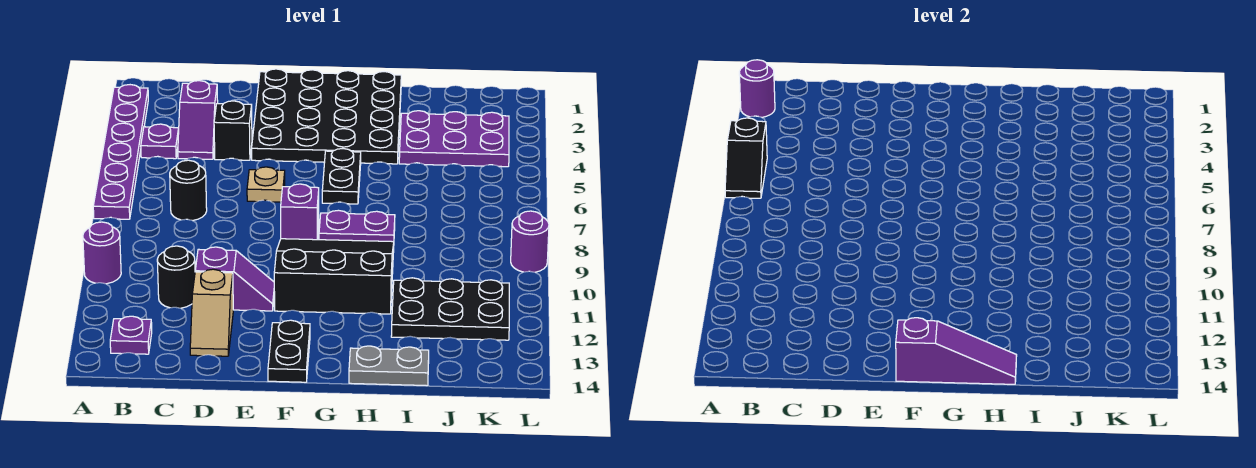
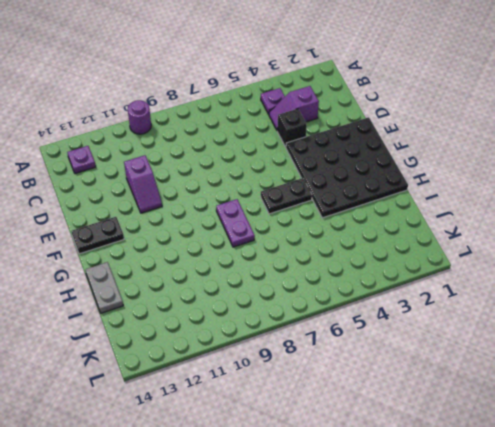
none -> purple plate A2:A7 level 1
none -> black round brick C7 level 1
none -> black round brick C11 level 1

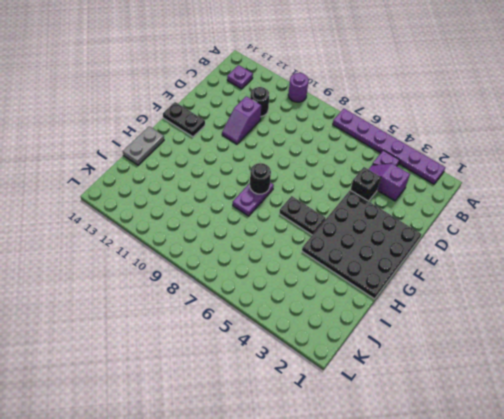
black round brick G8 level 2 -> black round brick C7 level 1
none -> tan slope D12:D13 level 1 top 12
none -> tan plate E6 level 1
none -> purple brick F8 level 1

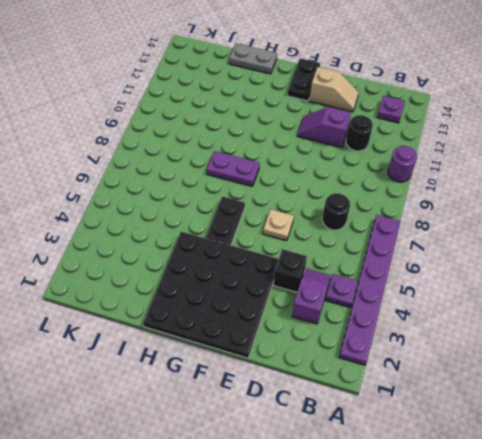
tan slope D13:E13 level 1 top E -> tan slope D12:D13 level 1 top 12
none -> purple brick F8 level 1
none -> black slope F9:H11 level 1 top 11
none -> purple plate I3:K4 level 1

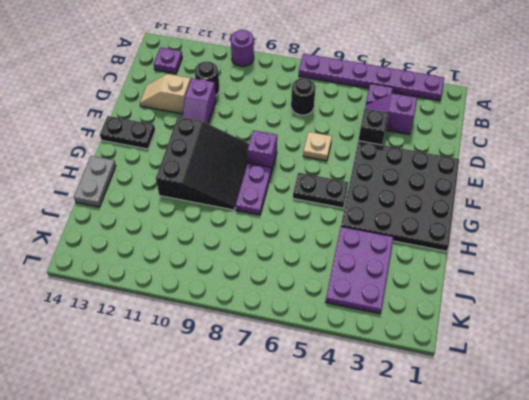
none -> black plate I11:K12 level 1
none -> purple round brick L9 level 1
none -> purple round brick A2 level 2

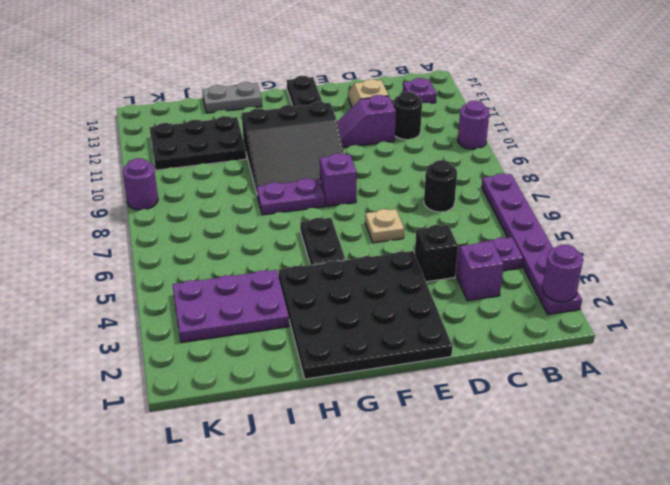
none -> black slope A5:A6 level 2 top 5
none -> purple slope F14:H14 level 2 top F

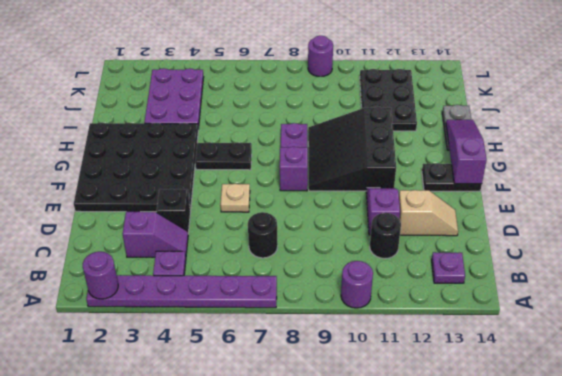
none -> black slope A5:A6 level 2 top 5

